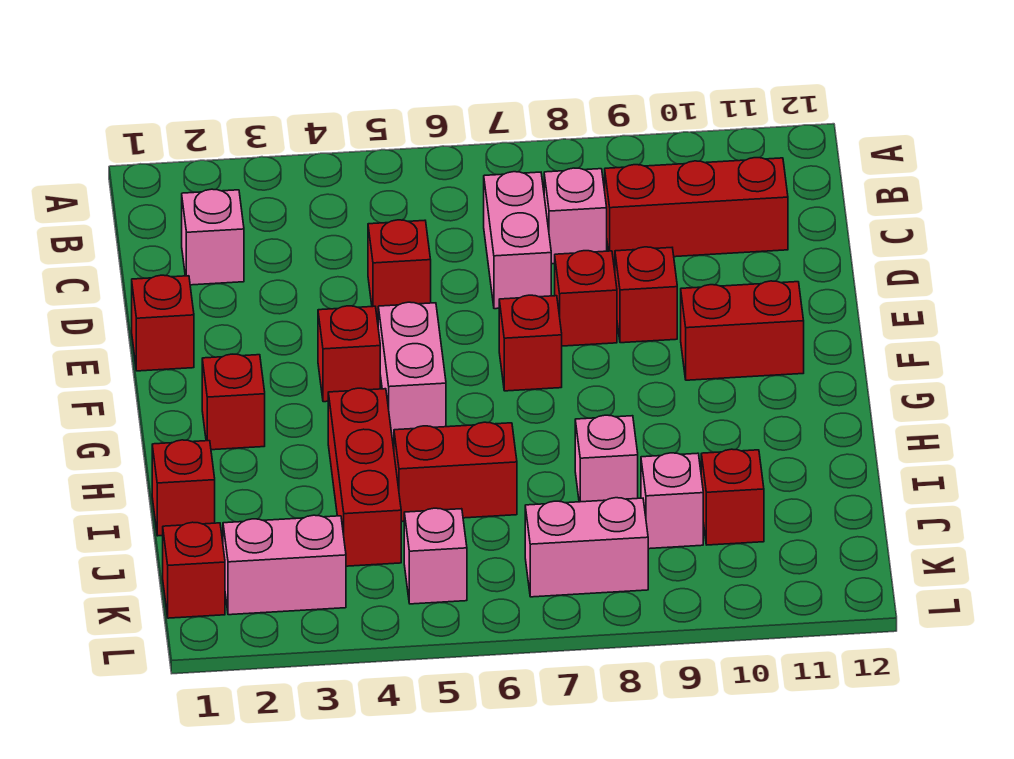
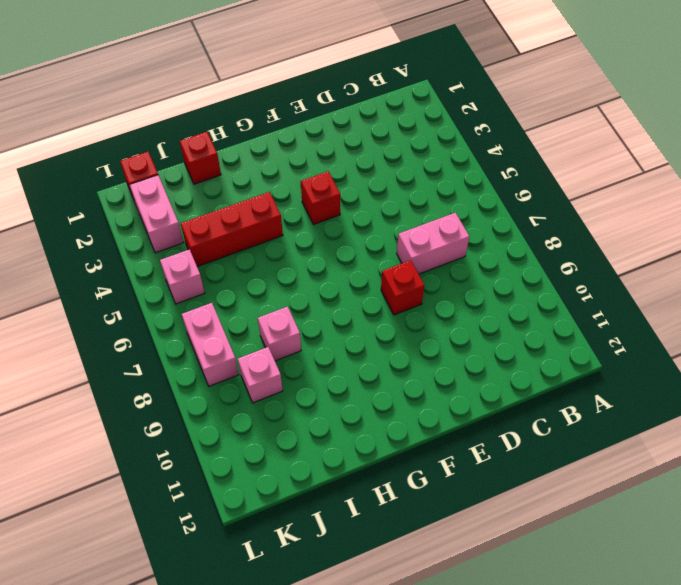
none -> pink brick C2 level 1
none -> pink brick C8 level 1
none -> red brick C9:C11 level 1

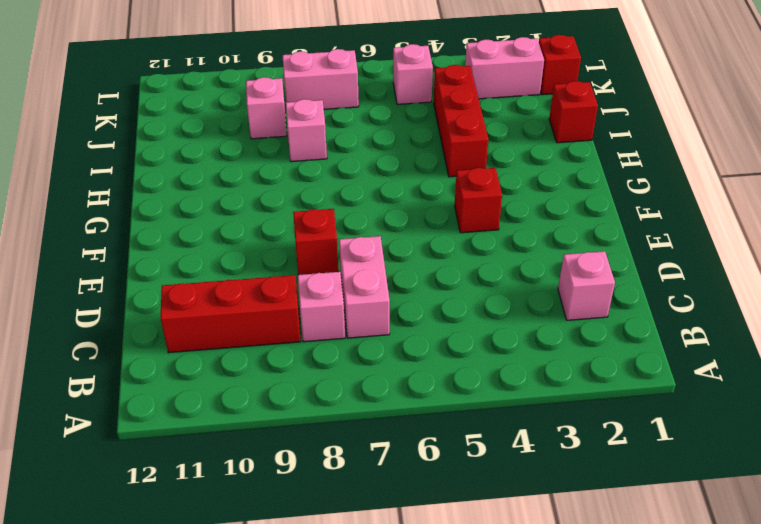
none -> red brick D5 level 1
none -> red brick E1 level 1
none -> red brick E9 level 1

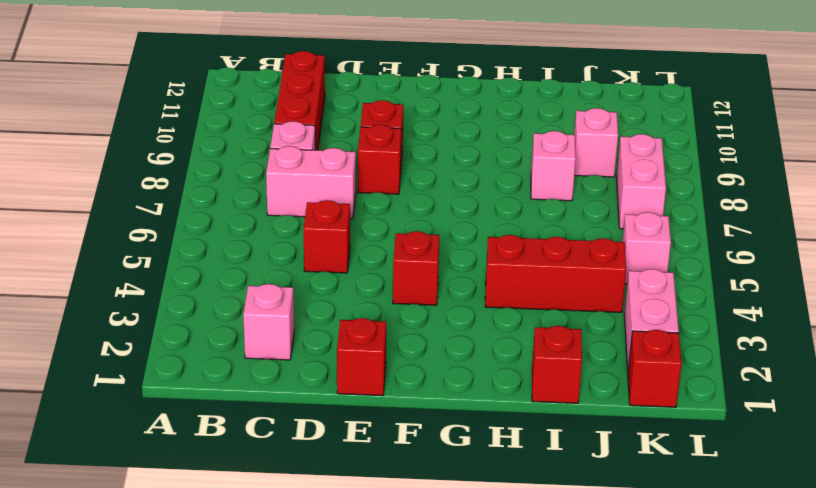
none -> pink brick F5:G5 level 1
none -> red brick F7 level 1
none -> red brick F10:F11 level 1

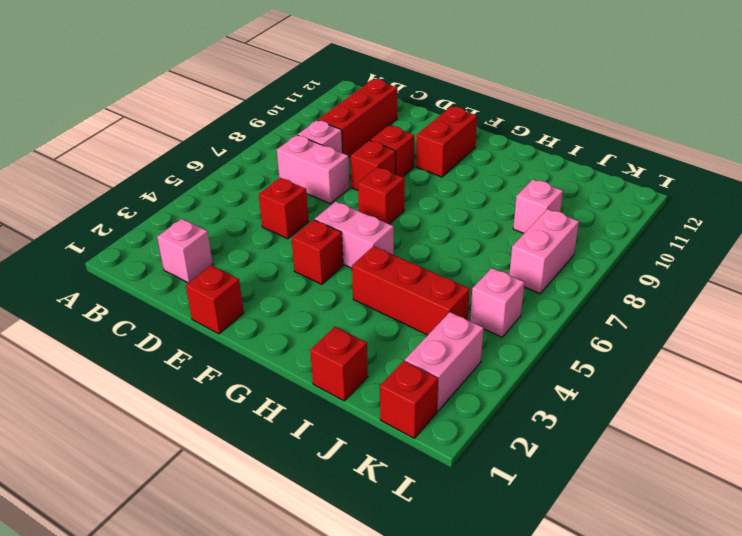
none -> red brick G2 level 1
none -> red brick I5:I6 level 1
none -> pink brick I8 level 1

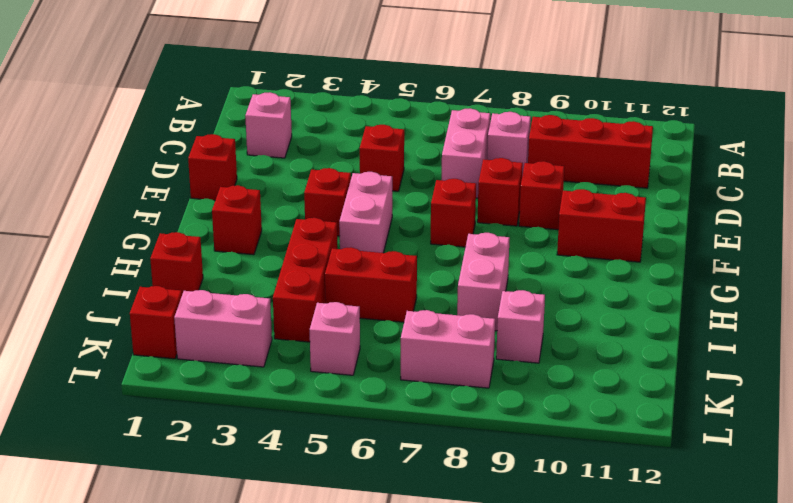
pink brick H8:I8 level 1 -> pink brick I8 level 1
none -> red brick J10 level 1

